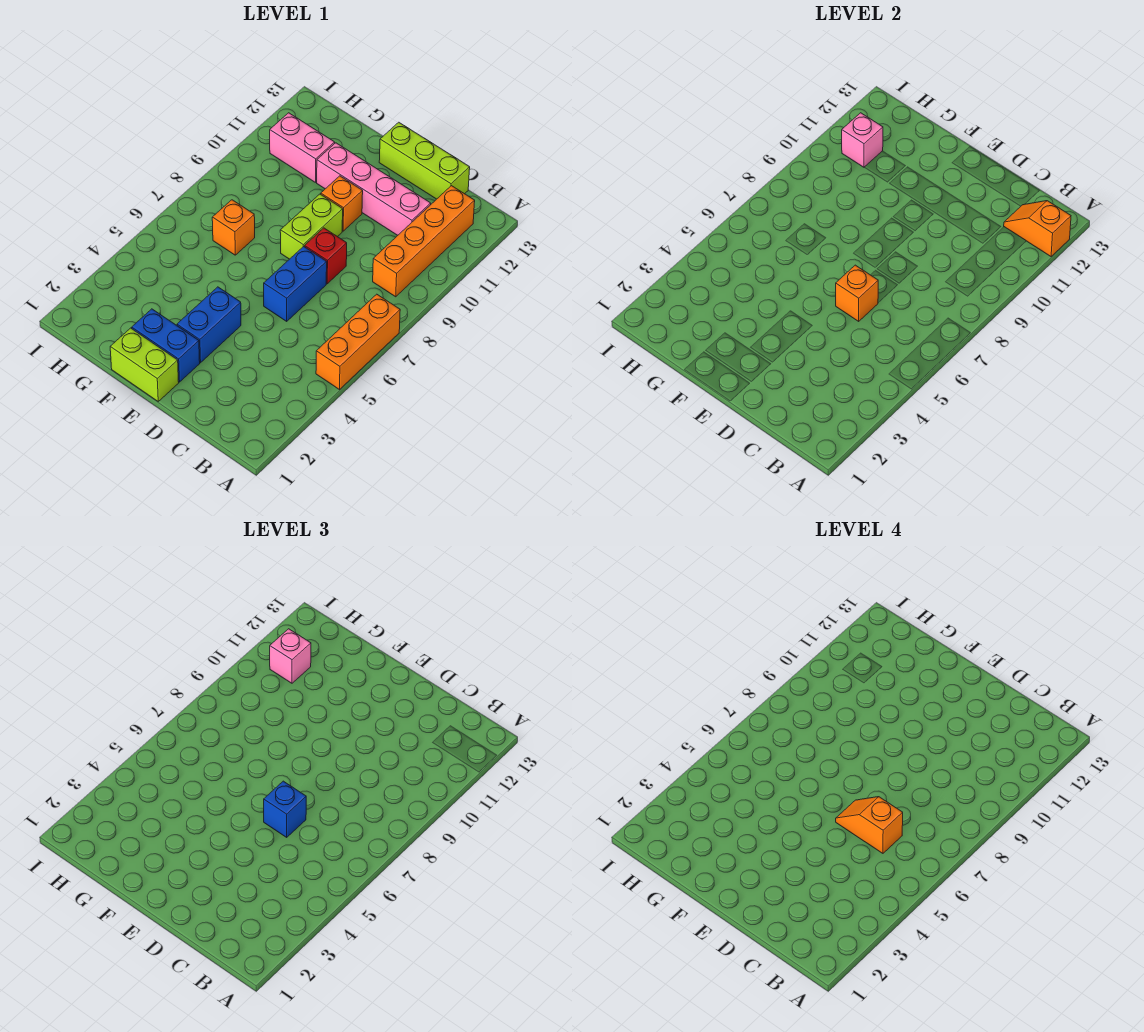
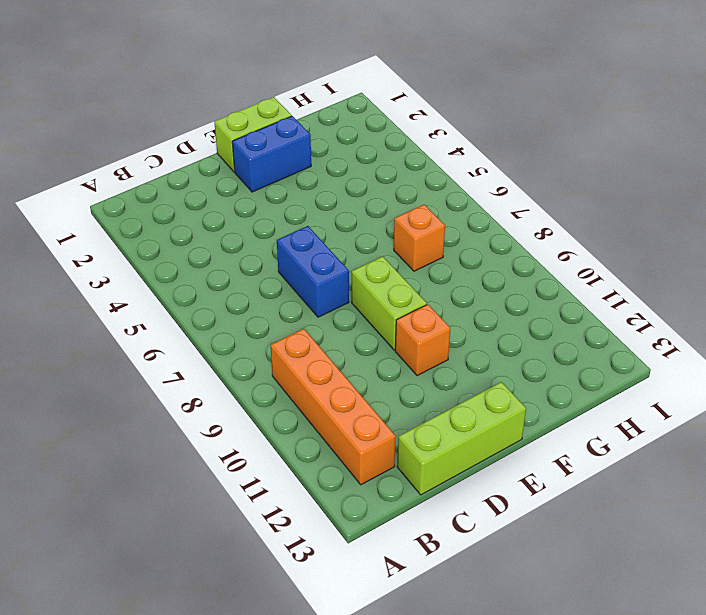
none -> orange brick A5:A7 level 1
none -> pink brick C11:F11 level 1
none -> red brick D8 level 1

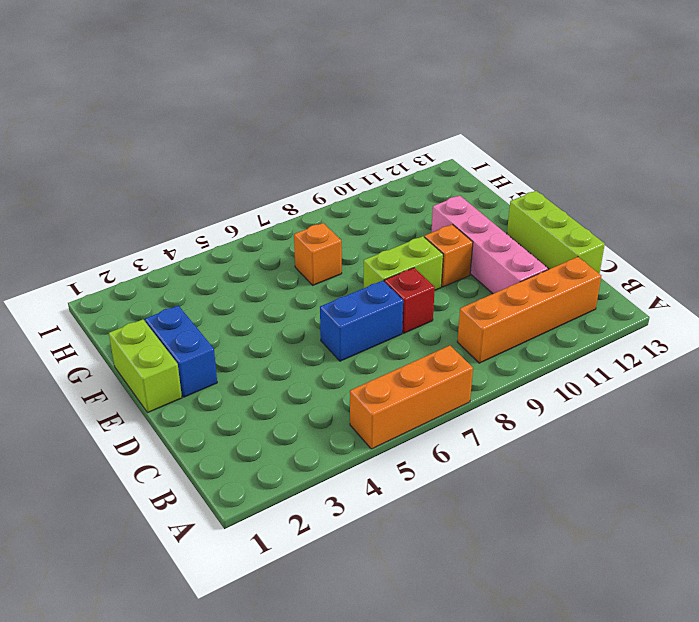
none -> blue brick E3:E4 level 1
none -> pink brick G11:H11 level 1
none -> orange slope A12:B12 level 2 top A

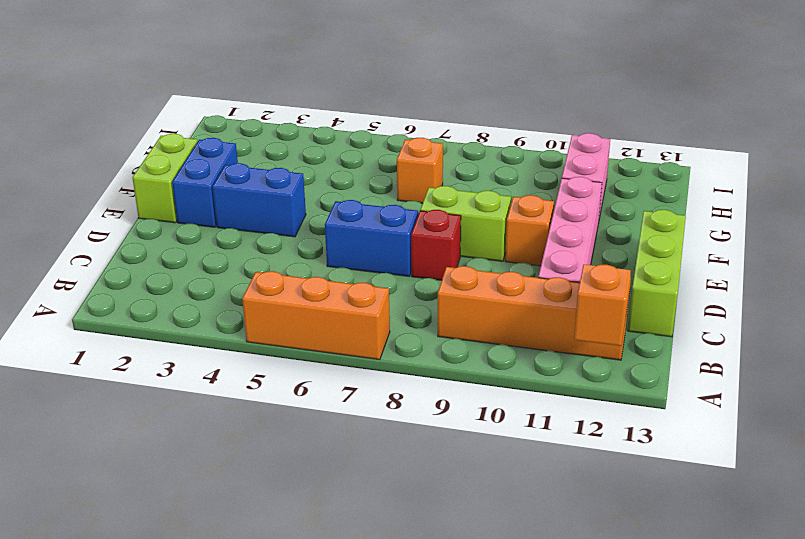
none -> orange brick D6 level 2
none -> pink brick H11 level 2
none -> blue brick D6 level 3

